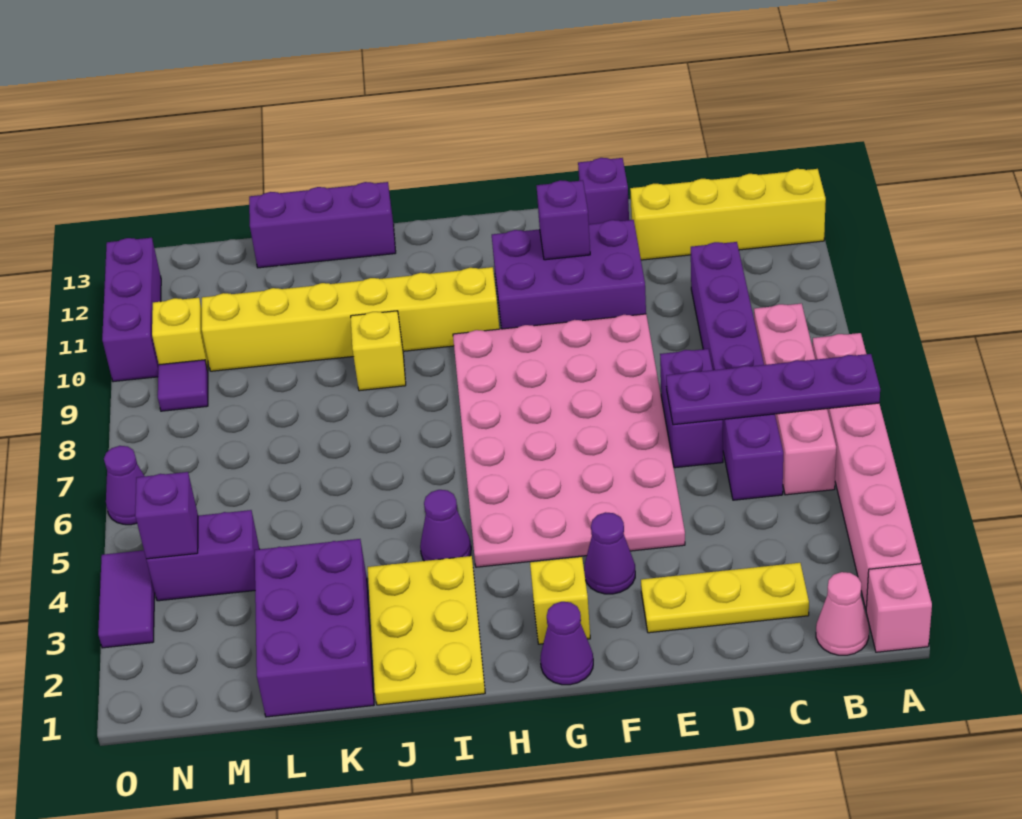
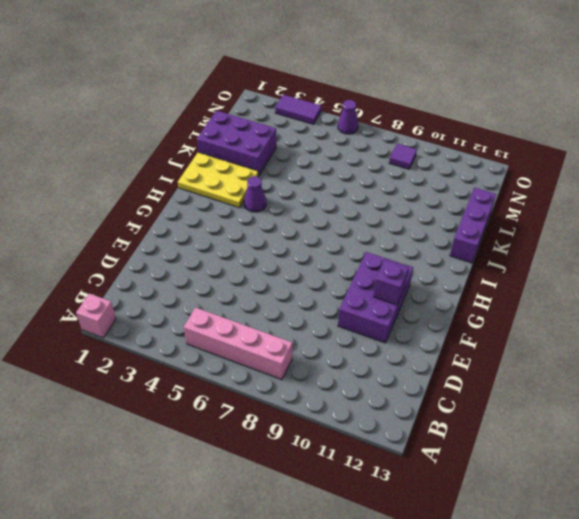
none -> pink brick A2:A7 level 1
none -> yellow brick A12:D12 level 1
none -> pink cone B1 level 1

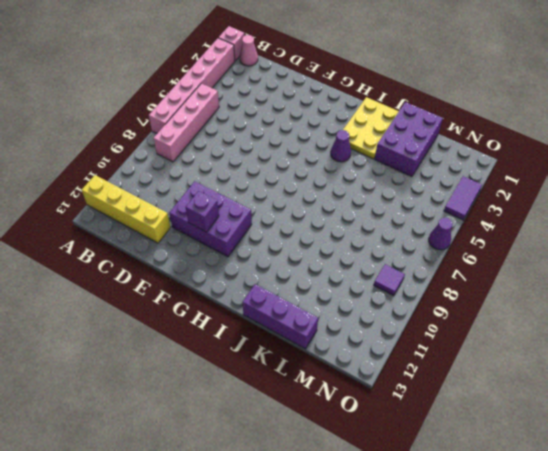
none -> yellow plate C2:E2 level 1
none -> purple brick C5:C10 level 1
none -> purple brick D6:D7 level 1

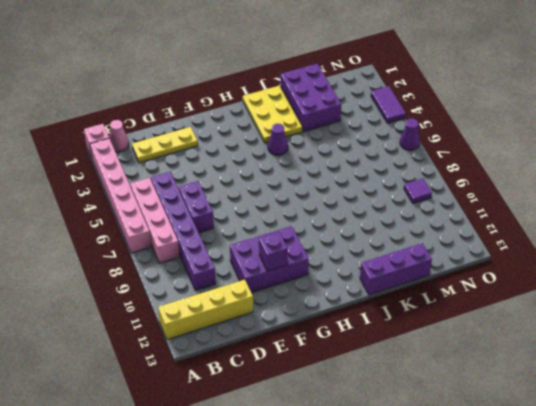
none -> pink plate E4:H9 level 1
none -> purple brick E13 level 1
none -> purple cone F3 level 1

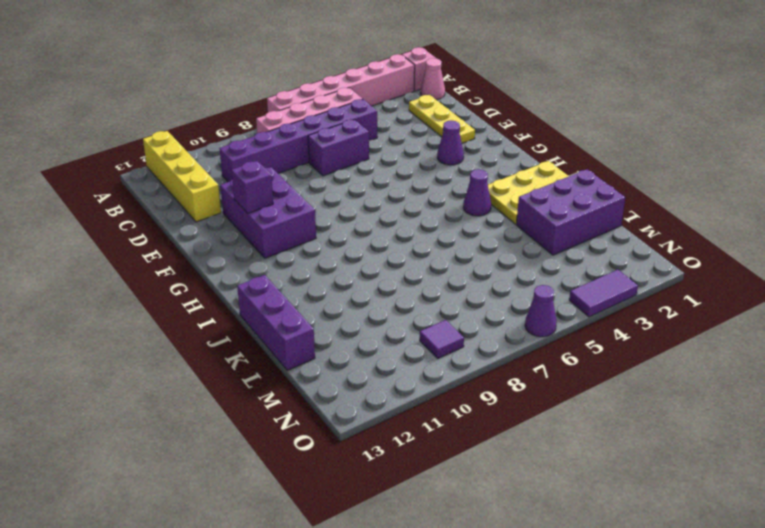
none -> pink plate E4:H9 level 1
none -> purple brick E13 level 1
none -> purple cone G1 level 1

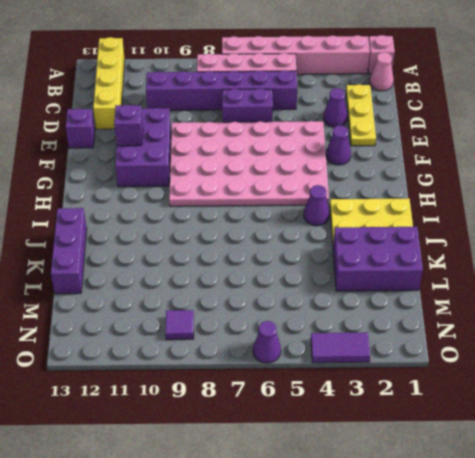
purple cone D3 level 1 -> purple cone G1 level 1
none -> yellow brick G2 level 1
none -> yellow brick H10:M10 level 1
none -> yellow brick J9 level 1

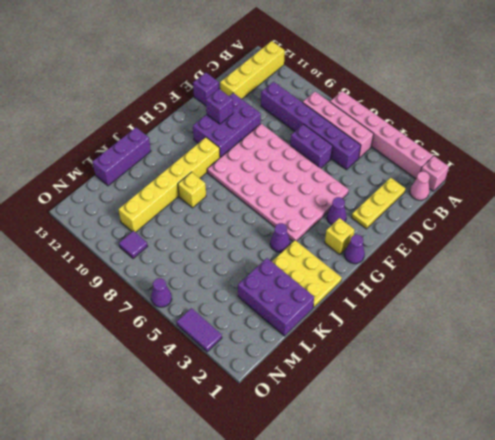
none -> purple brick M4:N4 level 1
none -> yellow brick N10 level 1
none -> purple brick O10:O12 level 1

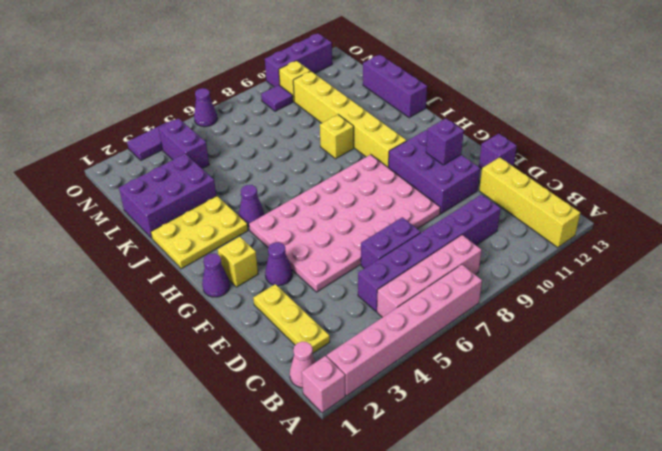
none -> purple plate A6:D6 level 2
none -> purple brick N4 level 2

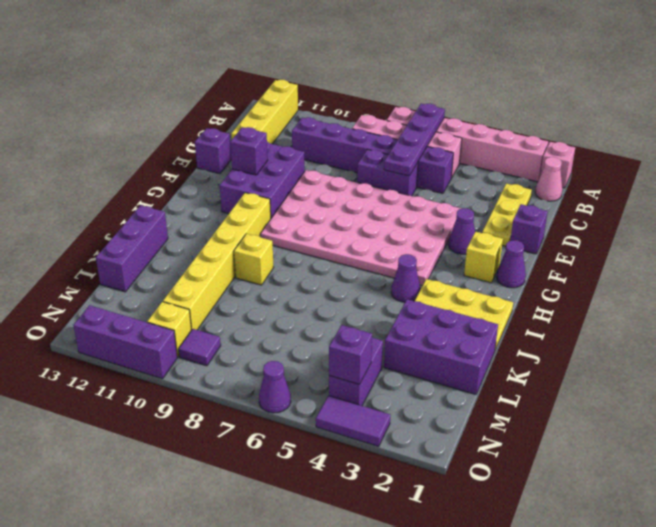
purple brick E1 level 1 -> none

